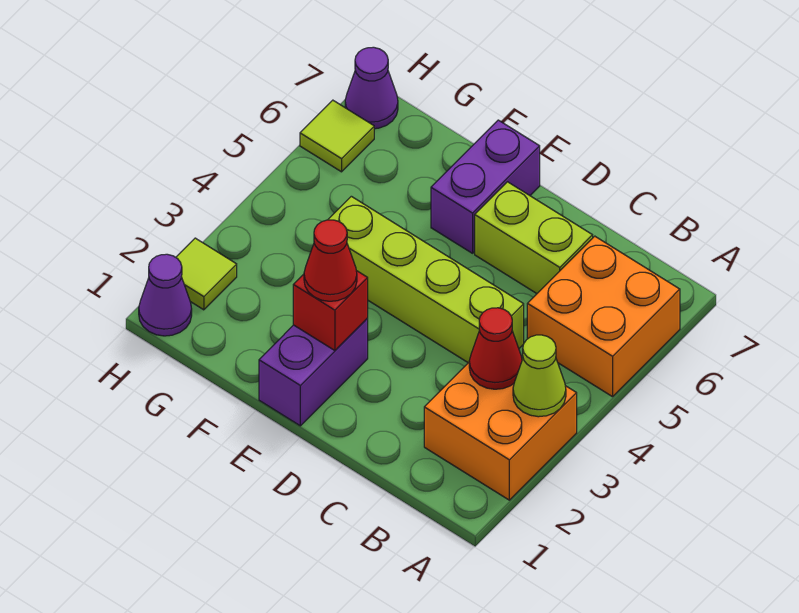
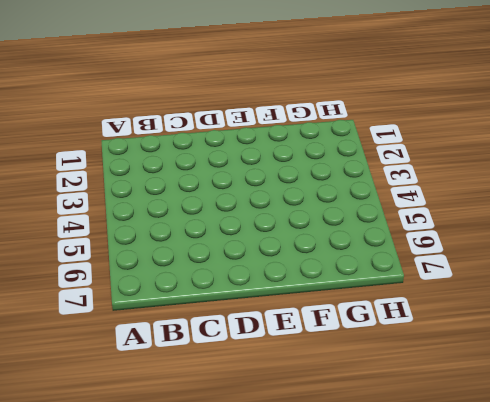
none -> orange brick A2:B3 level 1
none -> orange brick A5:B6 level 1
none -> lime brick C4:F4 level 1

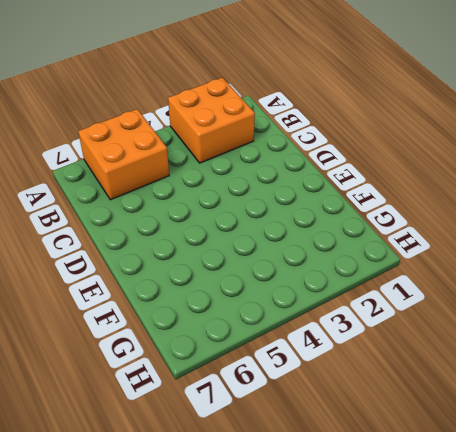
none -> lime brick C4:F4 level 1
none -> lime brick C6:D6 level 1
none -> purple brick E1:E2 level 1

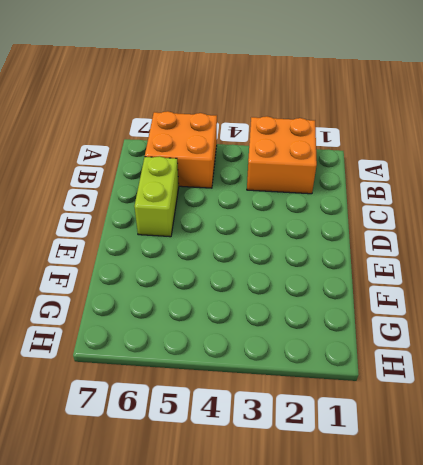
none -> lime brick C4:F4 level 1
none -> purple brick E1:E2 level 1
none -> purple brick E6:E7 level 1

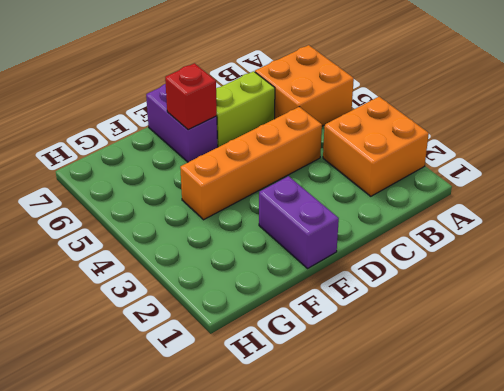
orange brick C4:F4 level 1 -> lime brick C4:F4 level 1
red brick E6 level 2 -> red brick E2 level 2
none -> purple cone H1 level 1
none -> lime tile H2 level 1
none -> lime tile H6 level 1

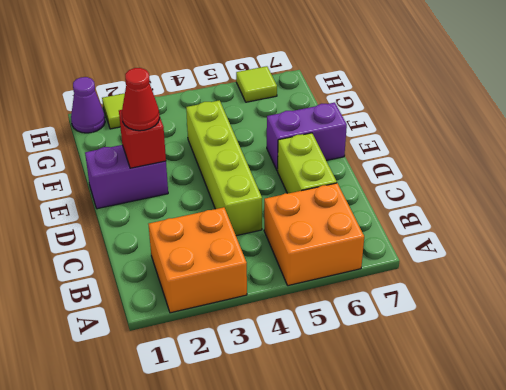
none -> purple cone H7 level 1
none -> lime cone A3 level 2
none -> red cone B3 level 2

